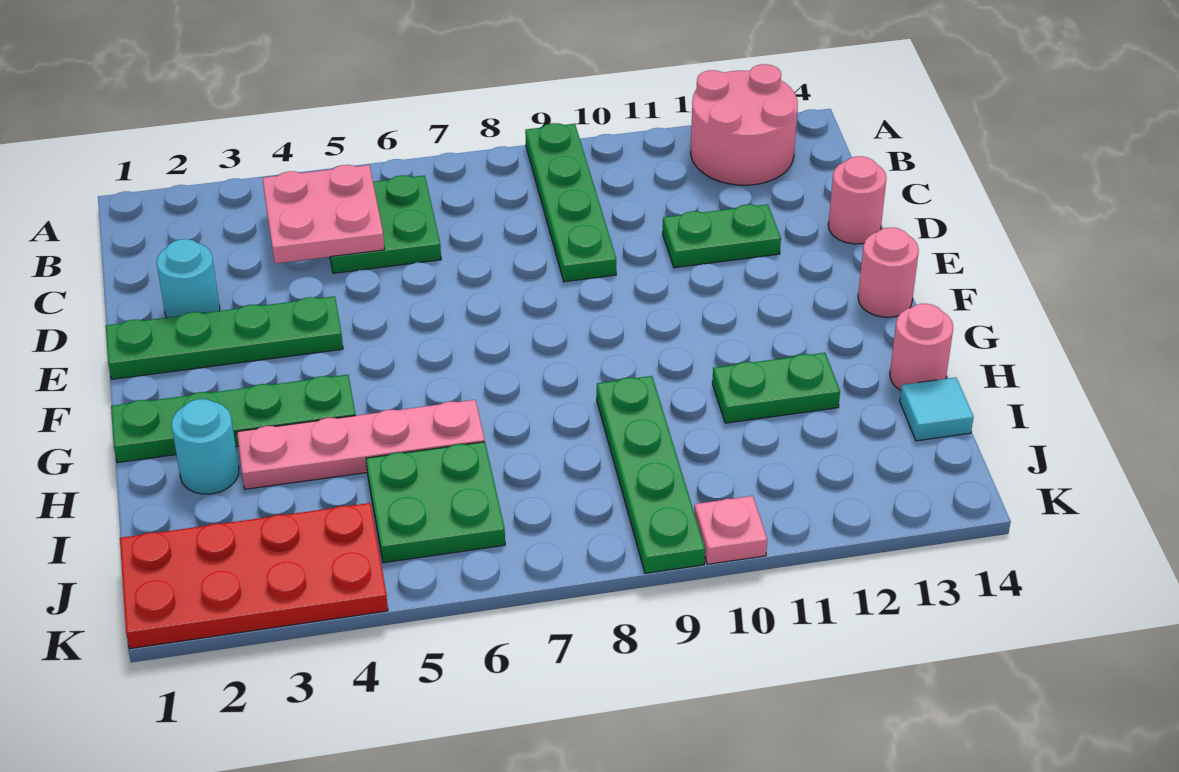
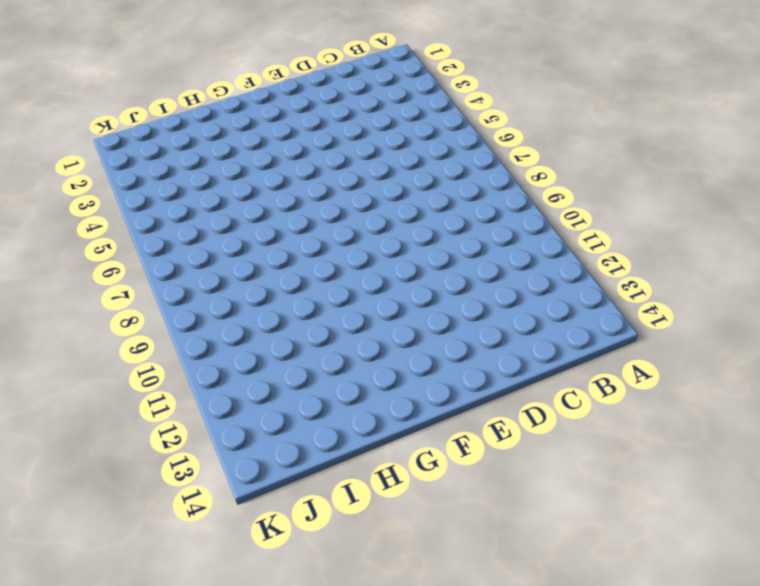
none -> green plate A9:D9 level 1
none -> pink round brick A12:B13 level 1
none -> green plate B5:C6 level 1

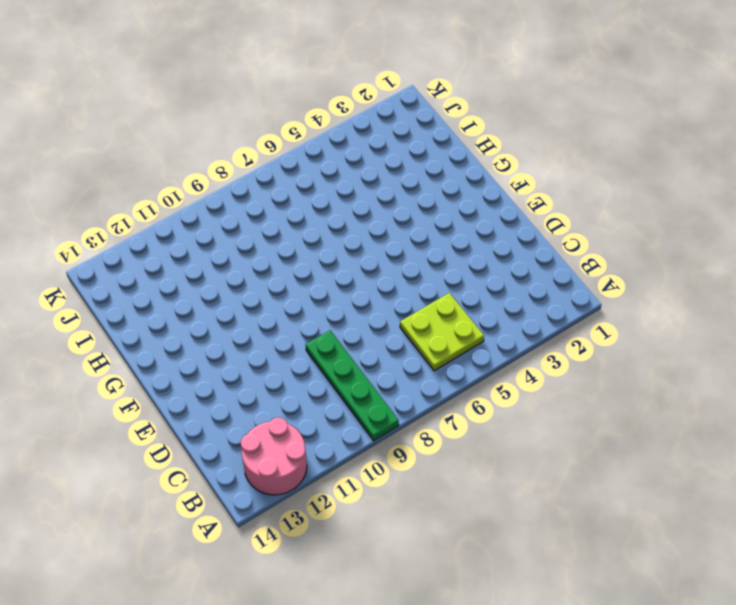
lime plate B5:C6 level 1 -> green plate B5:C6 level 1
none -> cyan round brick D2 level 1
none -> green plate D11:D12 level 1
none -> pink round brick D14 level 1

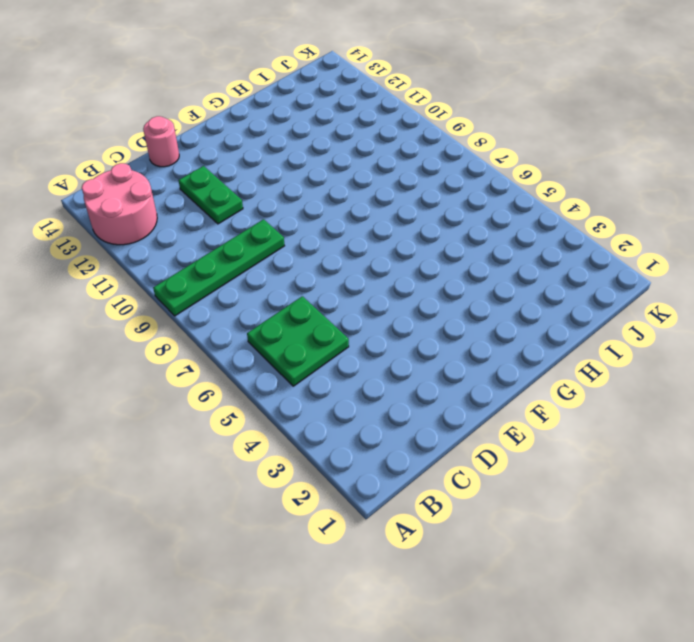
none -> cyan round brick D2 level 1
none -> green plate E1:E4 level 1
none -> pink round brick F14 level 1

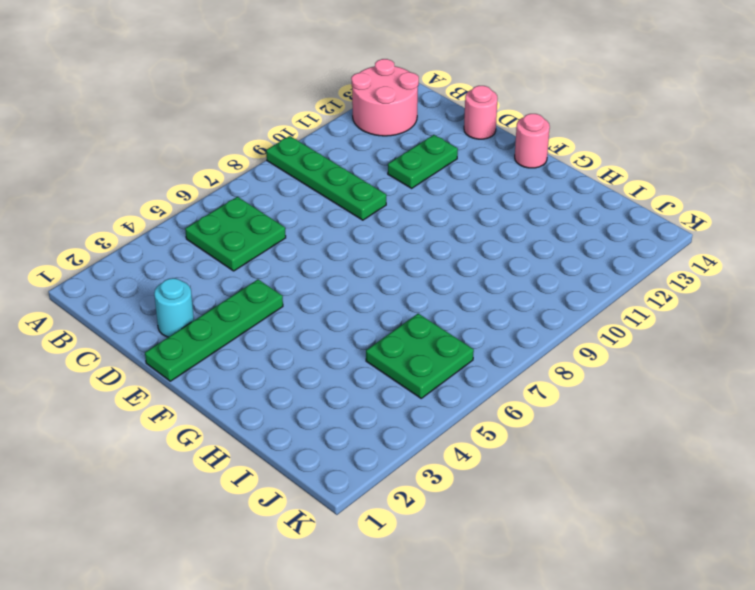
none -> green plate G1:G4 level 1
none -> cyan round brick H2 level 1
none -> pink plate H3:H6 level 1

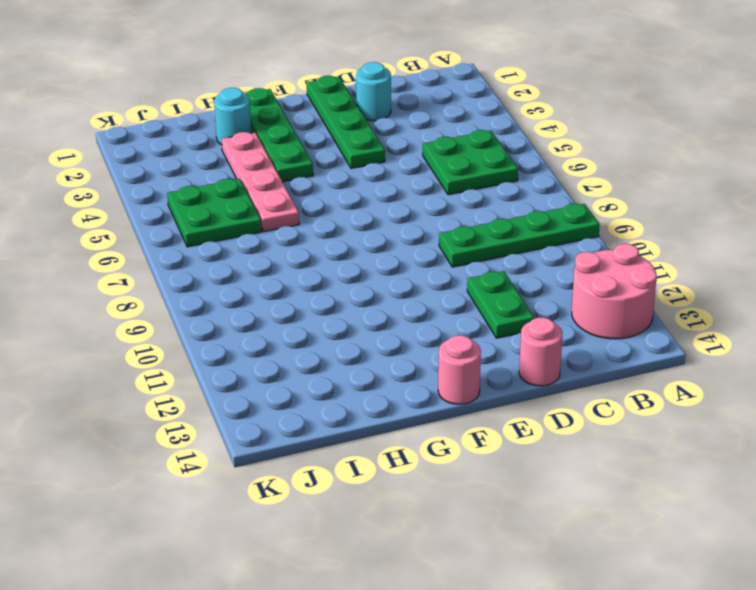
none -> green plate H9:K9 level 1
none -> green plate H11:H12 level 1
none -> pink round brick H14 level 1

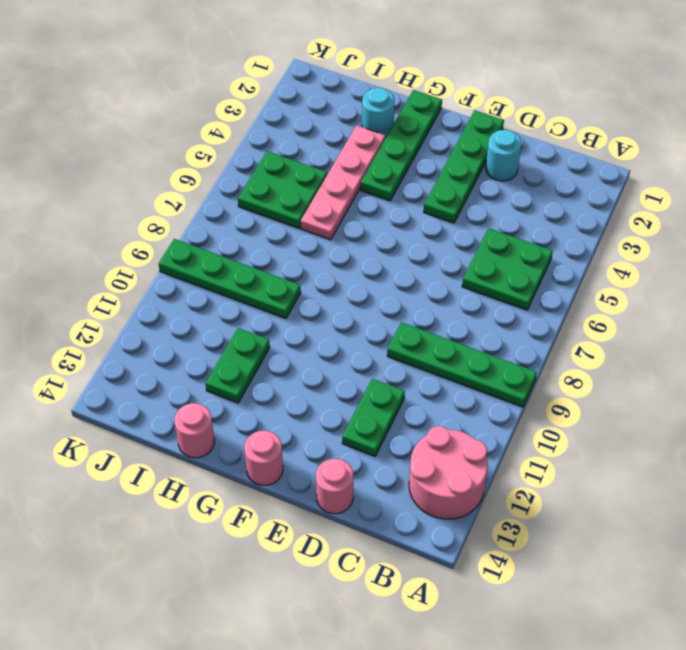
none -> cyan tile I14 level 1
none -> red plate J1:K4 level 1
none -> pink plate K10 level 1

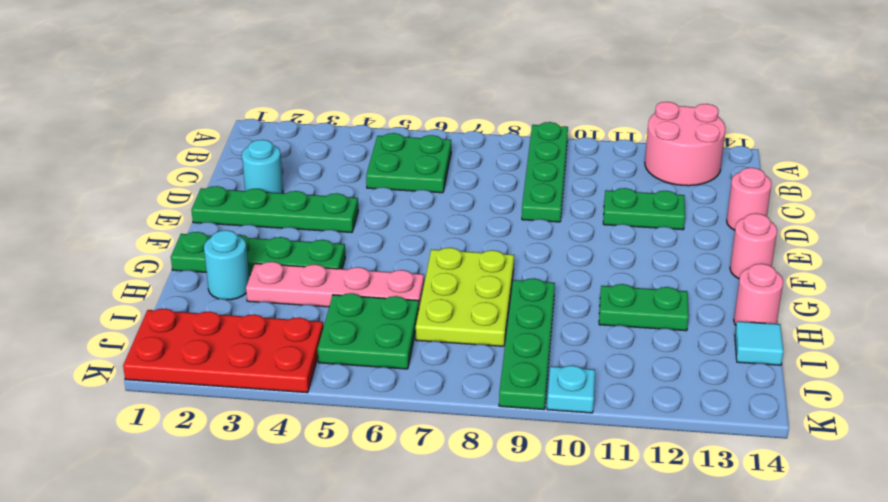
lime plate G7:I8 level 1 -> none
cyan plate K10 level 1 -> pink plate K10 level 1
none -> pink plate B4:C5 level 2

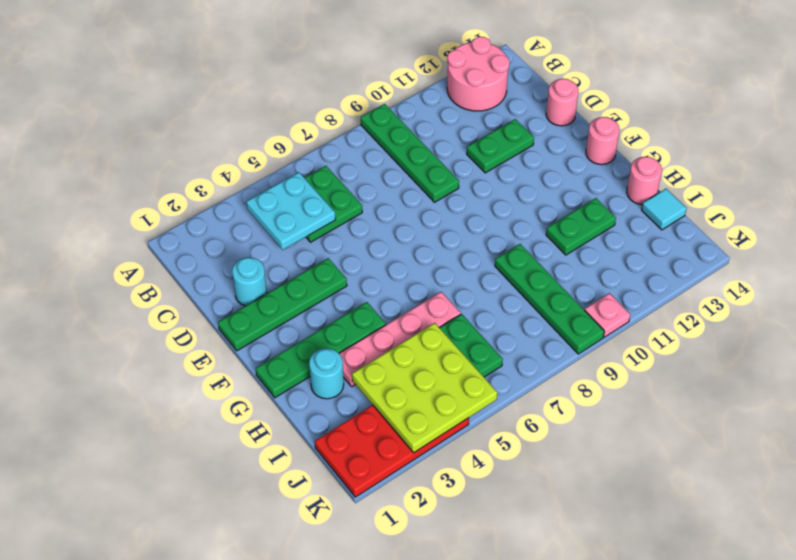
cyan plate B4:C5 level 2 -> pink plate B4:C5 level 2
lime plate I3:K5 level 2 -> none

